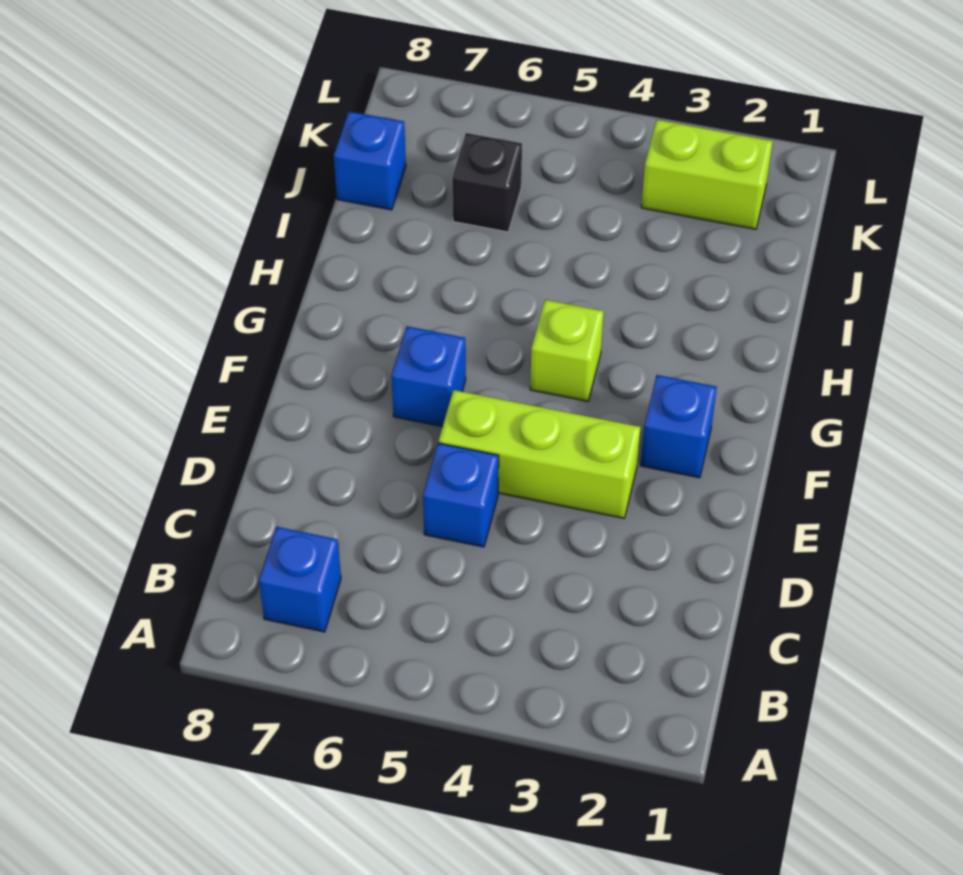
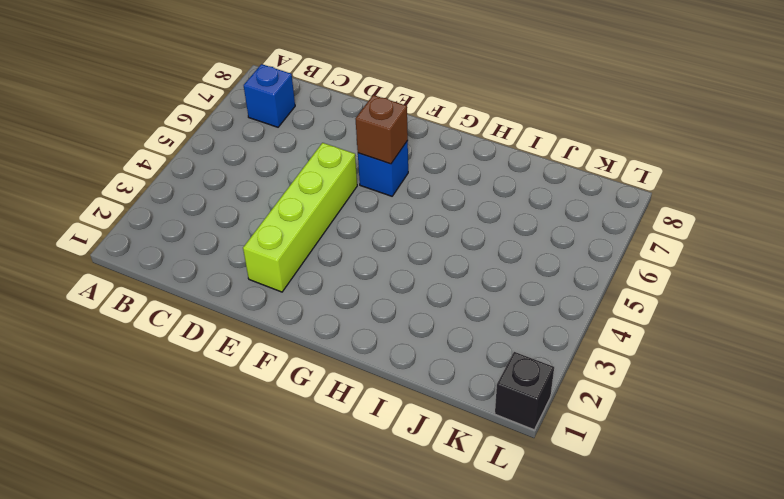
lime brick E2:E5 level 1 -> lime brick E3:E5 level 1
brown brick F6 level 2 -> none
black brick L1 level 1 -> black brick J6 level 1
none -> blue brick D5 level 1
none -> blue brick F2 level 1

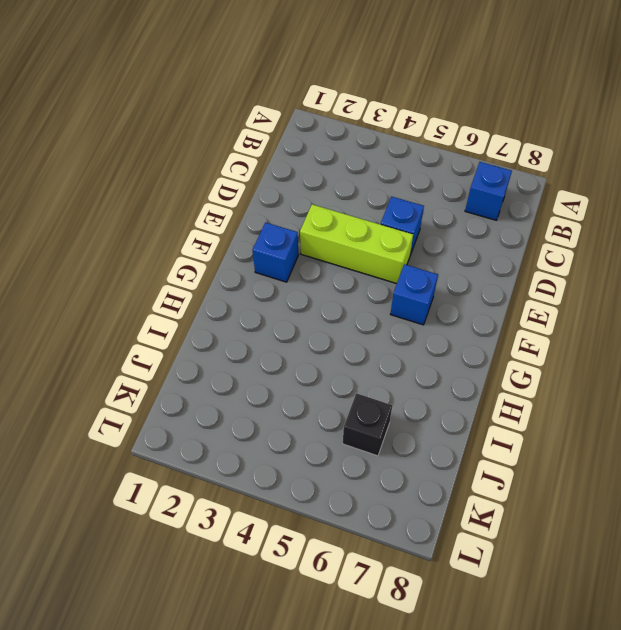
none -> lime brick G4 level 1
none -> blue brick J8 level 1

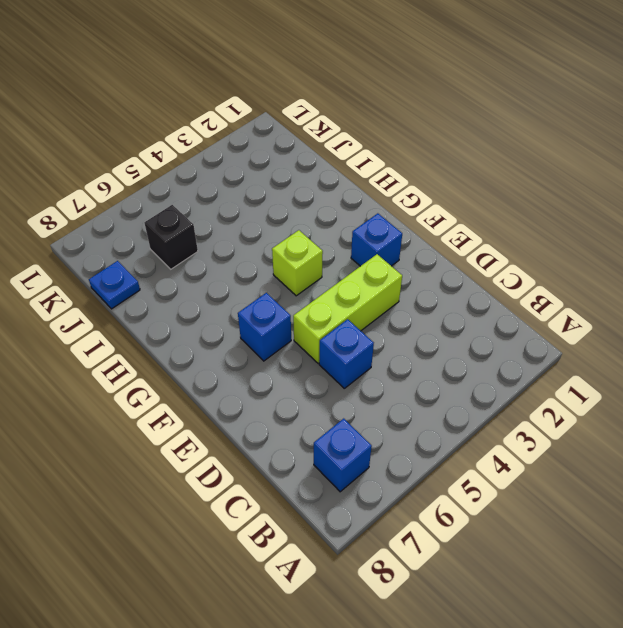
blue plate J8 level 1 -> blue brick J8 level 1
none -> lime brick K2:K3 level 1

